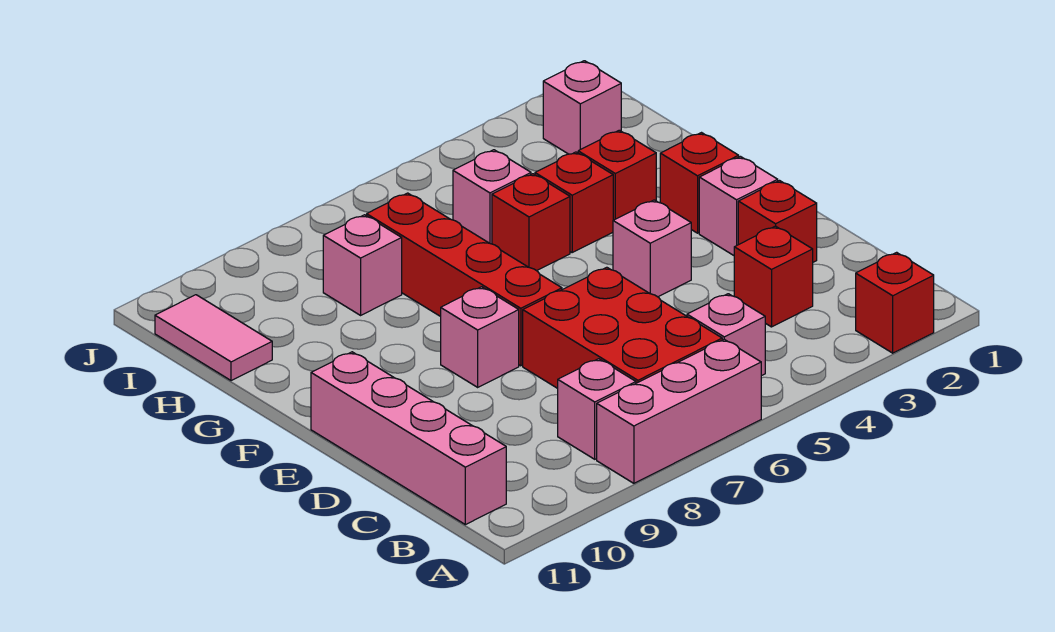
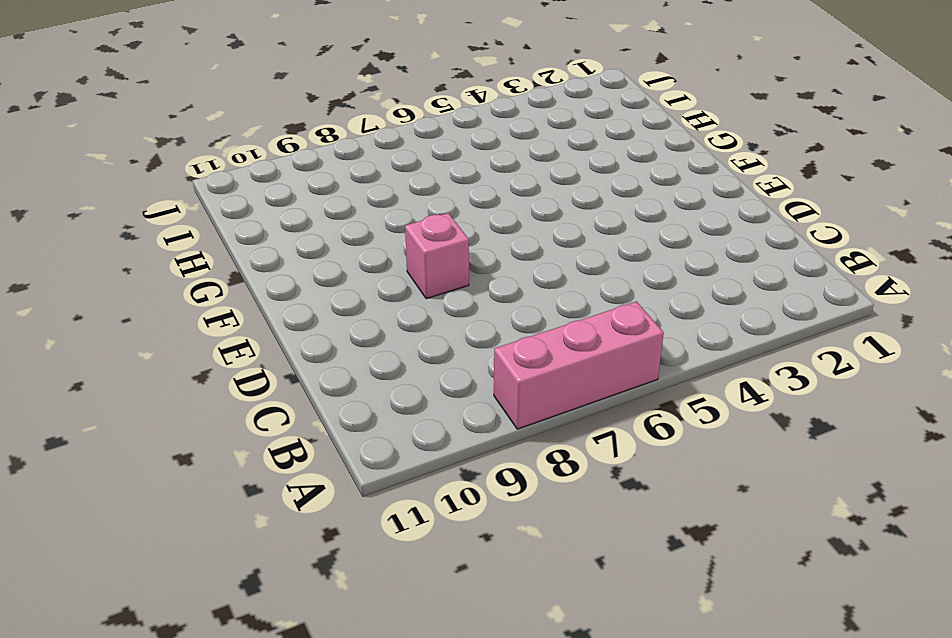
none -> red brick A2 level 1
none -> pink brick B5 level 1
none -> red brick B6:D7 level 1

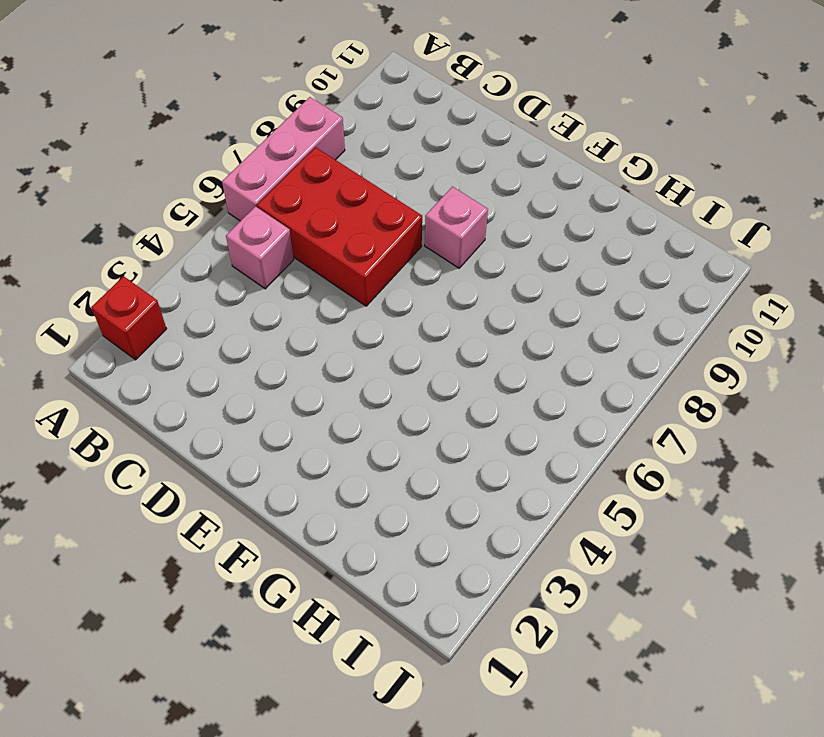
none -> pink brick B8 level 1
none -> pink brick B11:E11 level 1
none -> red brick C3 level 1

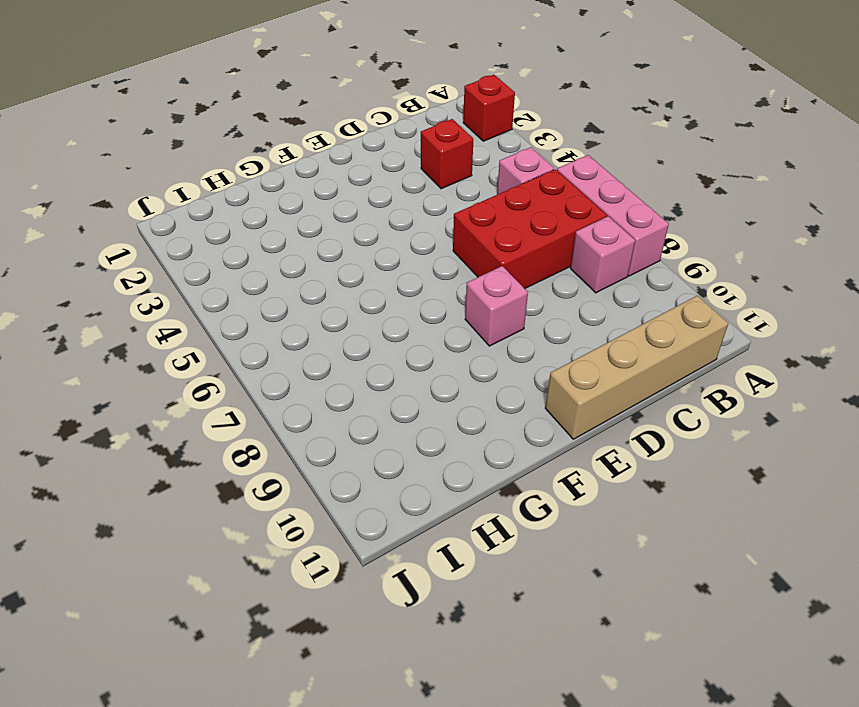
tan brick B11:E11 level 1 -> pink brick B11:E11 level 1
none -> red brick D2 level 1
none -> pink brick E2 level 1
none -> pink brick E4 level 1

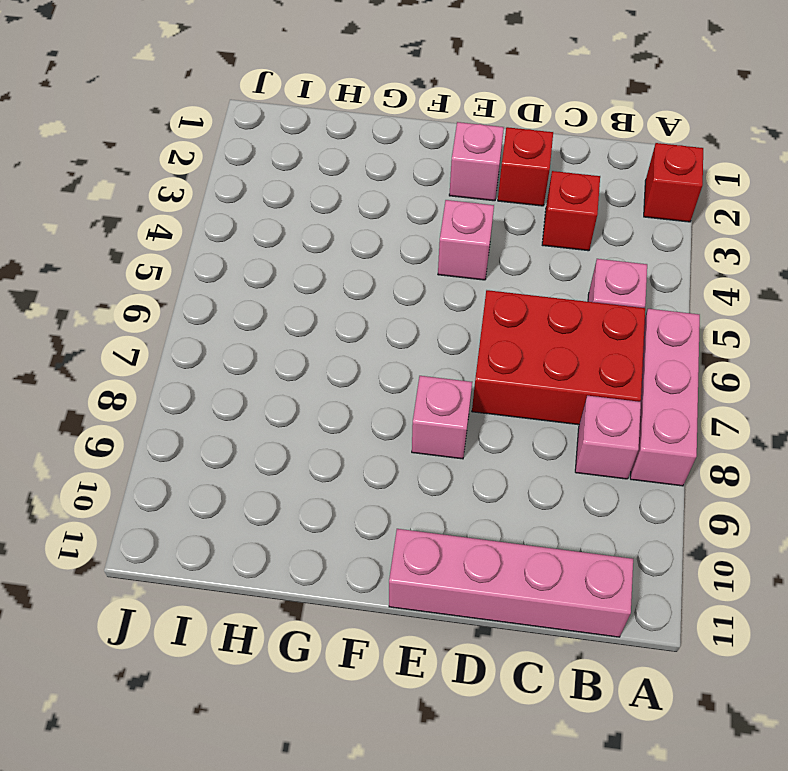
none -> red brick E7:H7 level 1
none -> red brick F2 level 1
none -> red brick G3 level 1

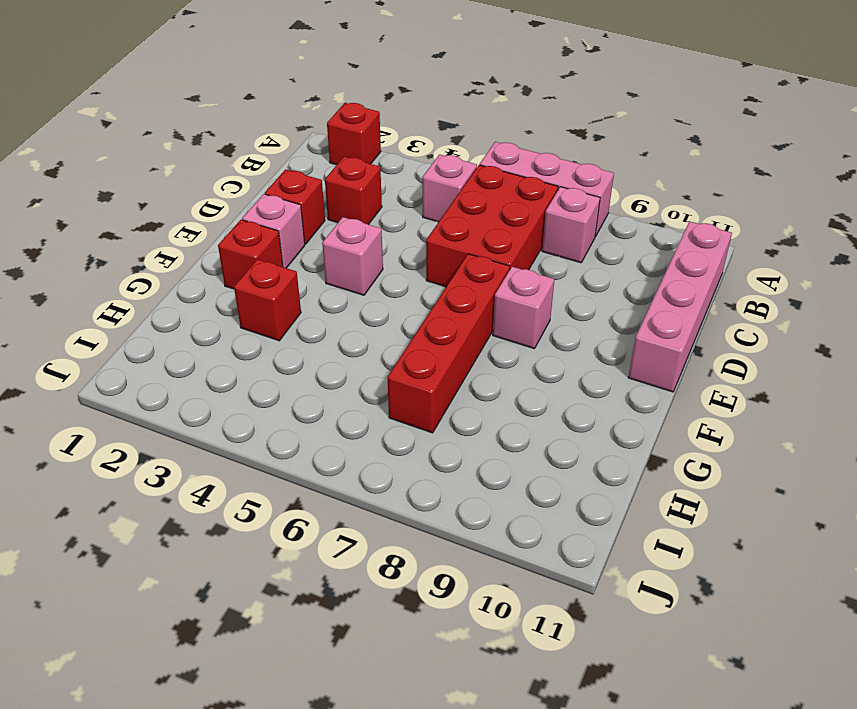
none -> red brick G4 level 1
none -> red brick G5 level 1
none -> pink brick H5 level 1

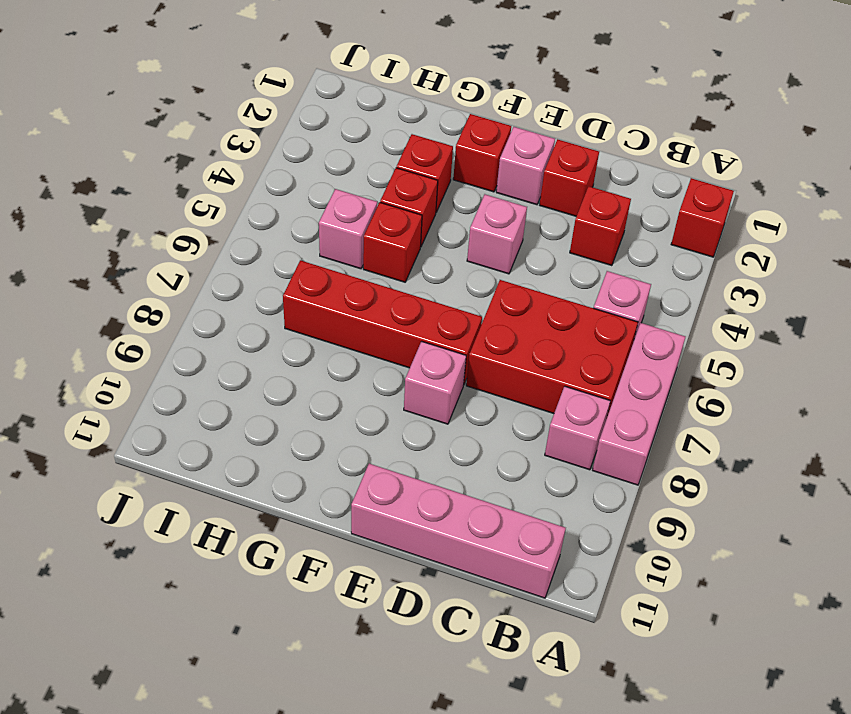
none -> pink brick H8 level 1
none -> pink tile H11:I11 level 1
none -> pink brick I2 level 1

